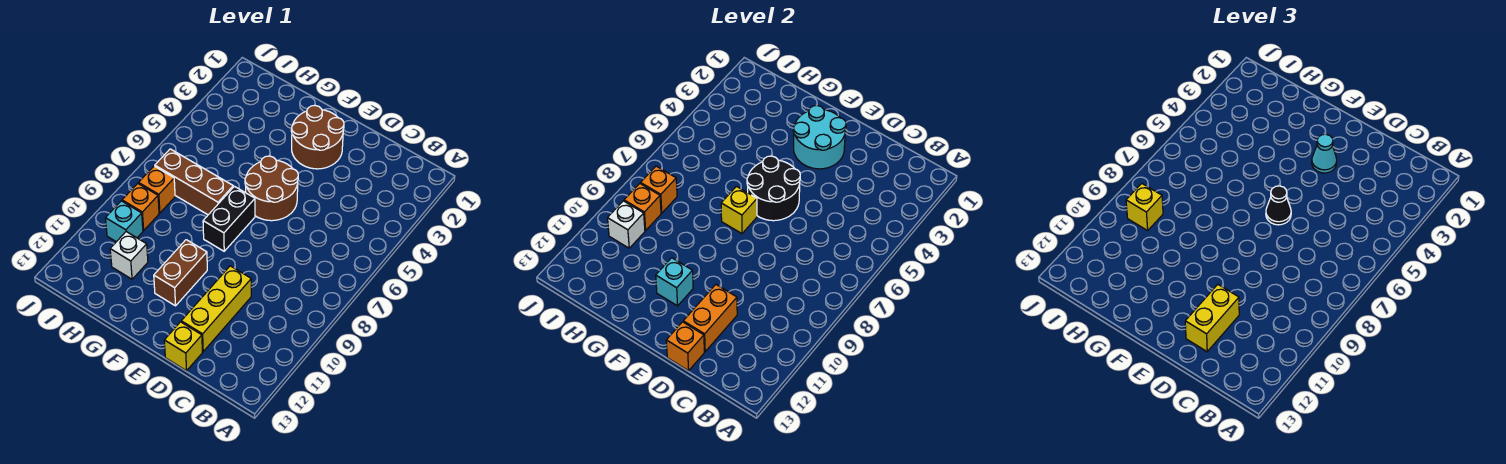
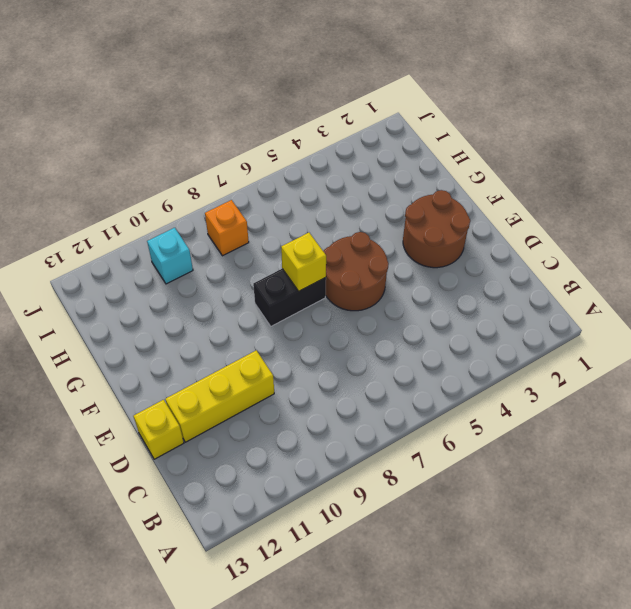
none -> brown brick F10:F11 level 1
none -> brown brick G7:I7 level 1
none -> white brick H11 level 1

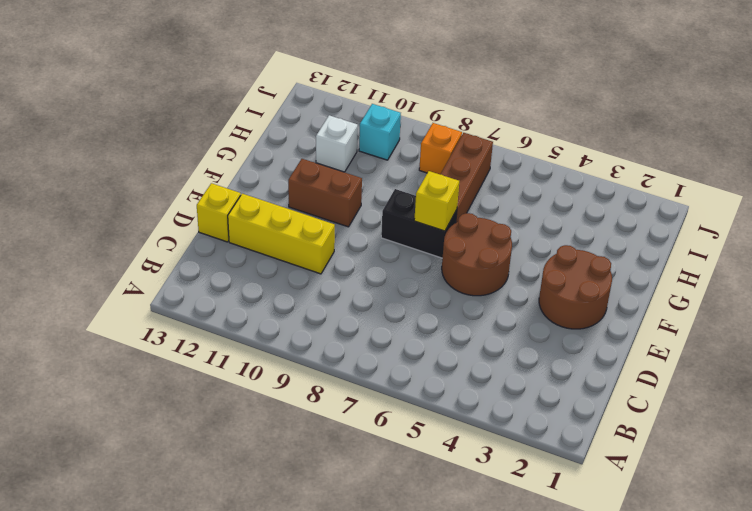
none -> orange brick I9 level 1
none -> orange brick D11:D12 level 2
none -> orange brick D13 level 2

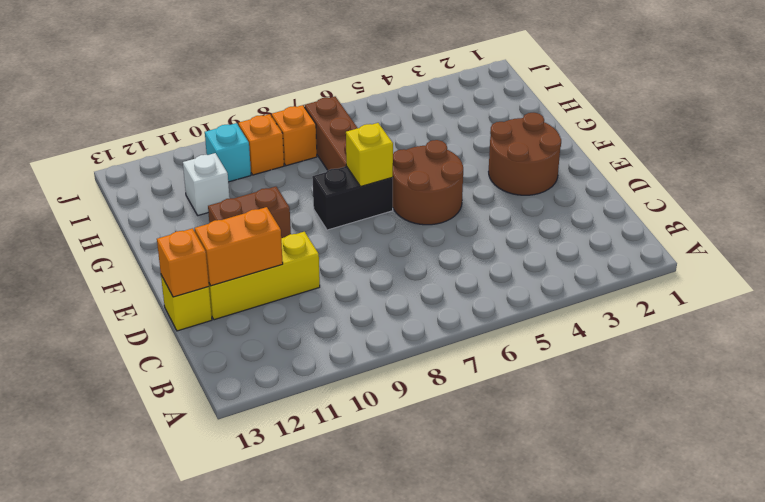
none -> cyan round brick E2:F3 level 2
none -> black round brick E5:F6 level 2
none -> cyan brick F11 level 2

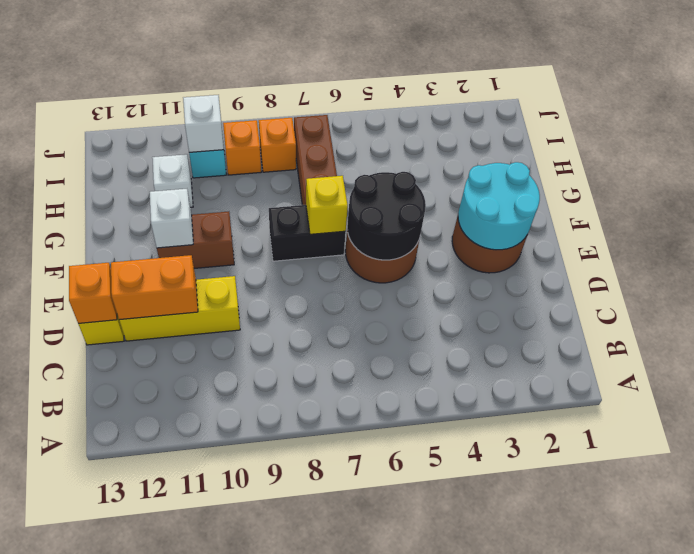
white brick F11 level 2 -> cyan brick F11 level 2
none -> orange brick I8 level 2
none -> orange brick I9 level 2
none -> yellow brick D11:D12 level 3

